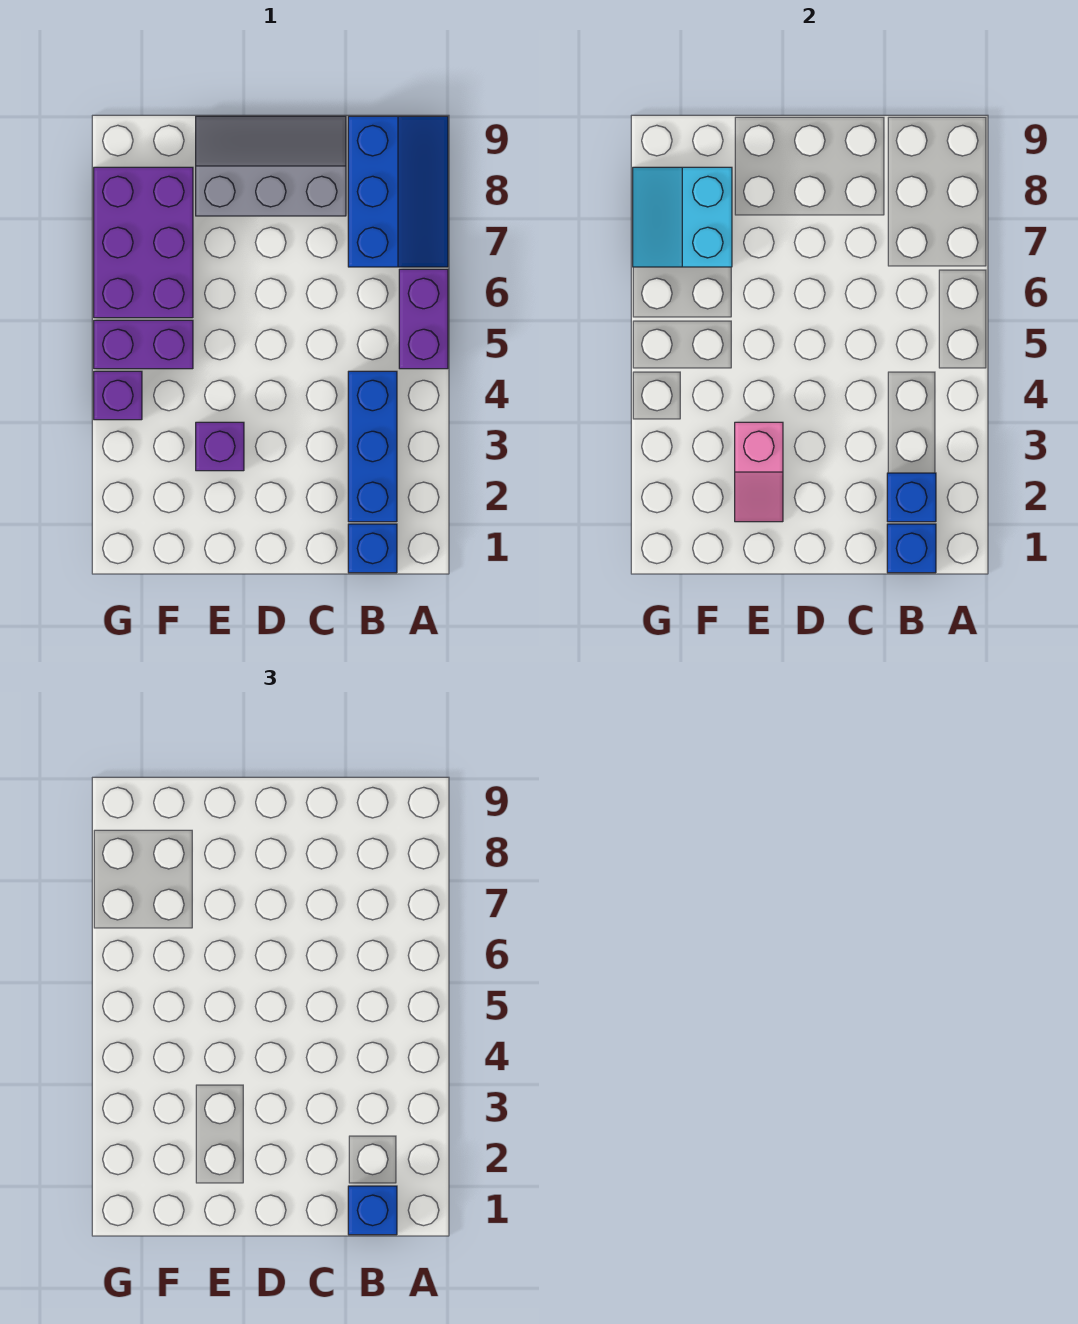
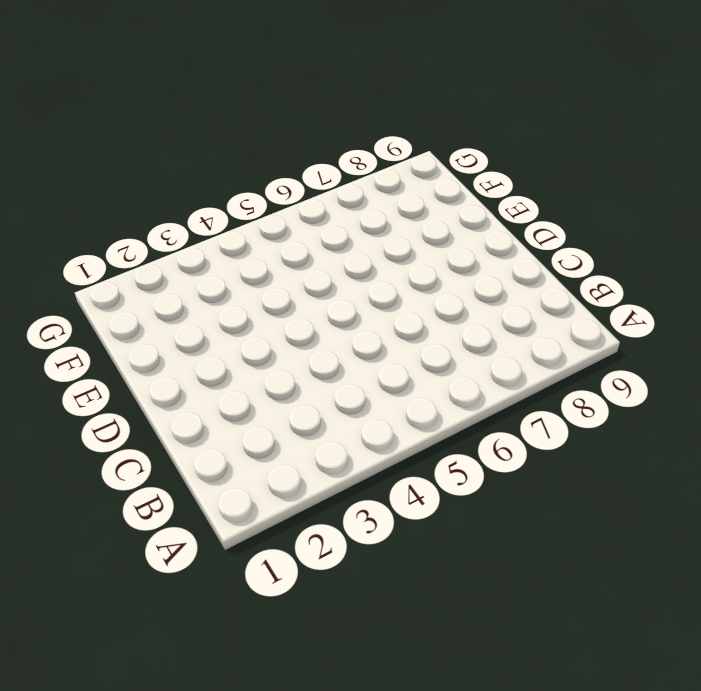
none -> purple brick A5:A6 level 1
none -> blue slope A7:B9 level 1 top B
none -> blue brick B1 level 1

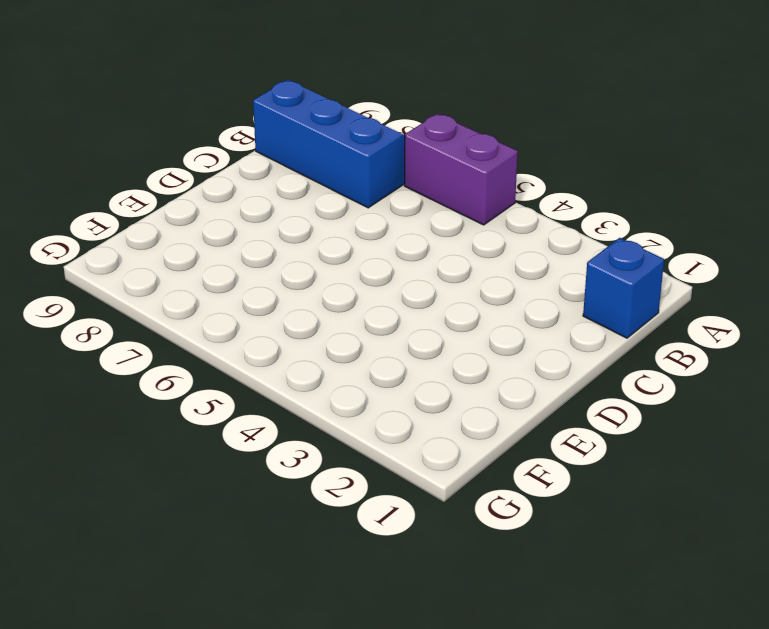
none -> blue brick B2:B4 level 1
none -> grey slope C8:E9 level 1 top 8
none -> purple brick E3 level 1

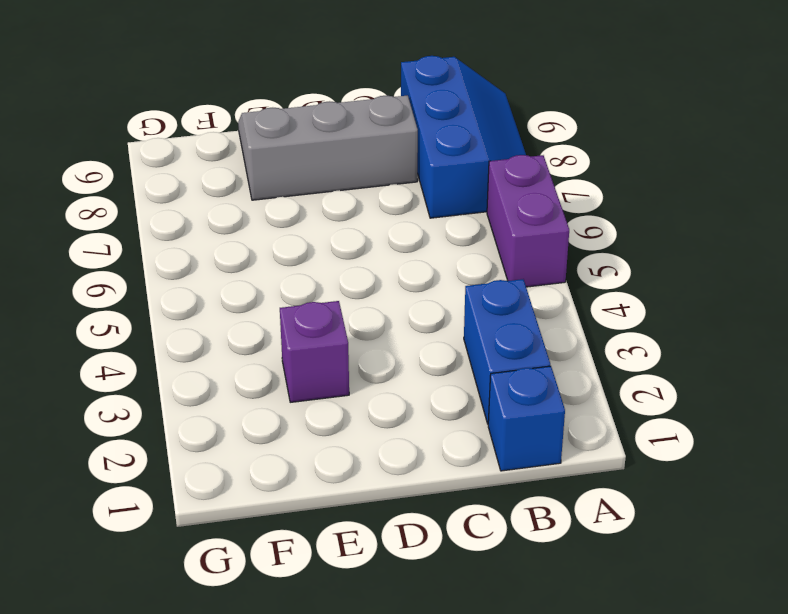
blue brick B2:B3 level 1 -> blue brick B2:B4 level 1
none -> purple brick F5:G5 level 1
none -> purple brick F6:G8 level 1
none -> purple brick G4 level 1

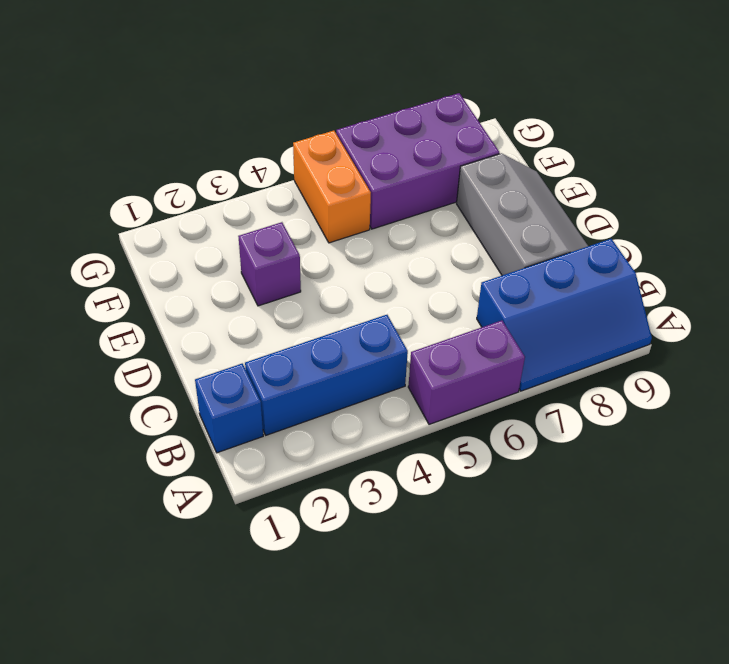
orange brick F5:G5 level 1 -> purple brick F5:G5 level 1
none -> purple brick G4 level 1
none -> blue brick B1 level 2
none -> blue brick B2 level 2

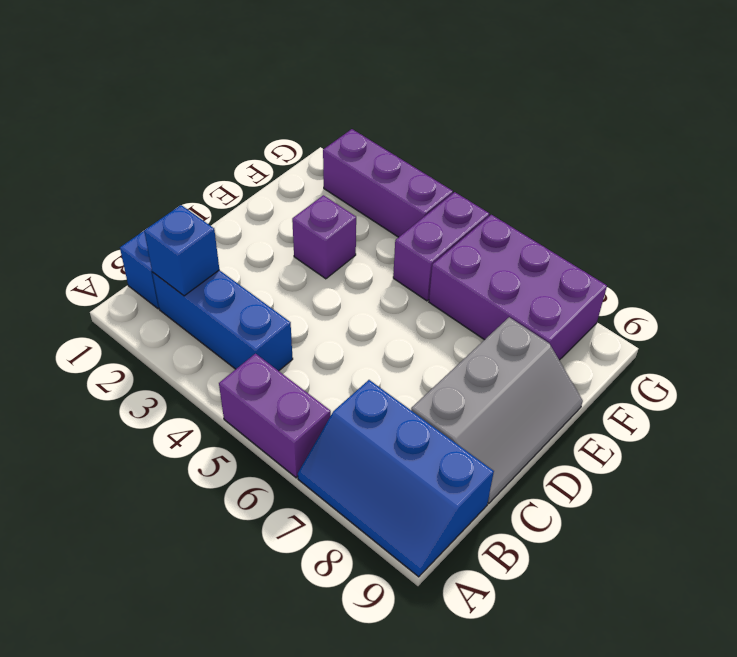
purple brick G2:G4 level 1 -> purple brick G4 level 1
none -> blue brick B1 level 2
none -> pink slope E2:E3 level 2 top 3
none -> cyan slope F7:G8 level 2 top F

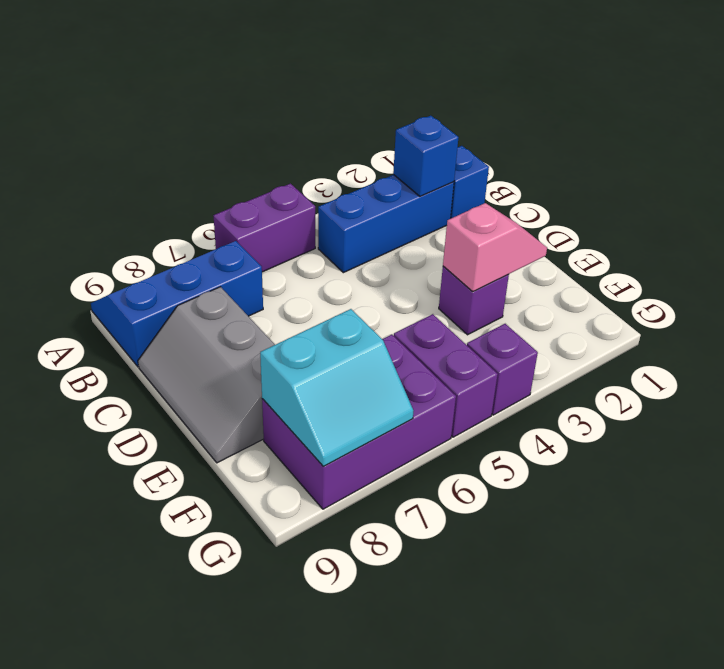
none -> blue brick B1 level 2
none -> blue brick B1 level 3

